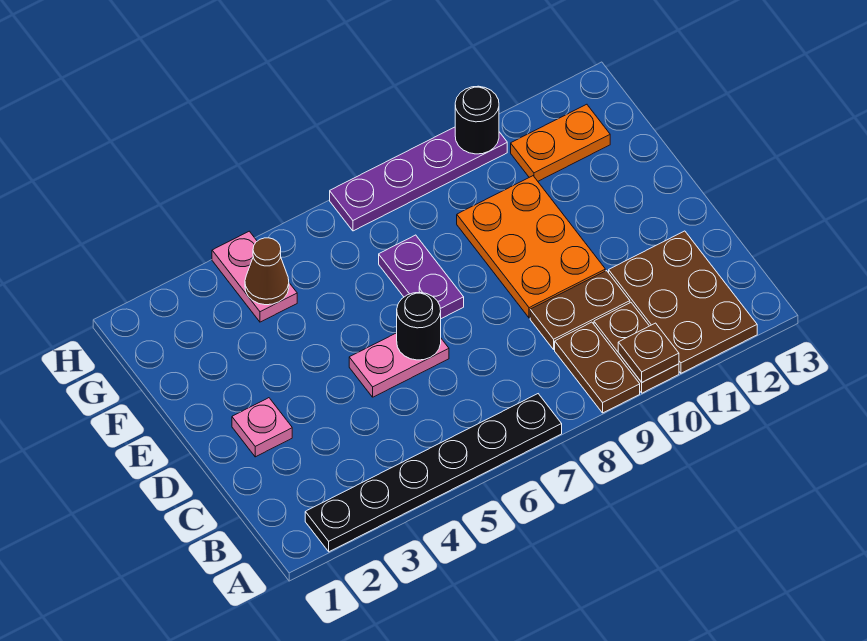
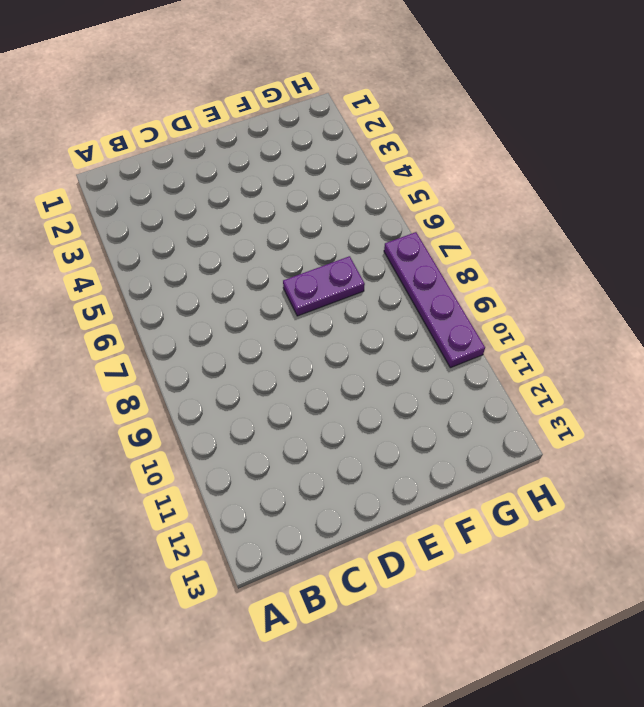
none -> black plate A2:A7 level 1
none -> brown plate A9:B9 level 1
none -> brown plate A10:B10 level 1

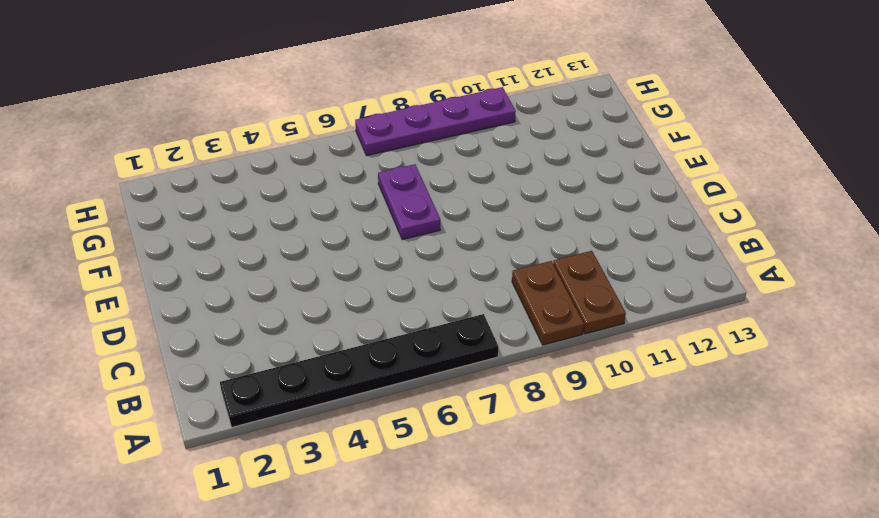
none -> brown plate A11:C12 level 1
none -> brown plate C9:C10 level 1
none -> pink plate D2 level 1

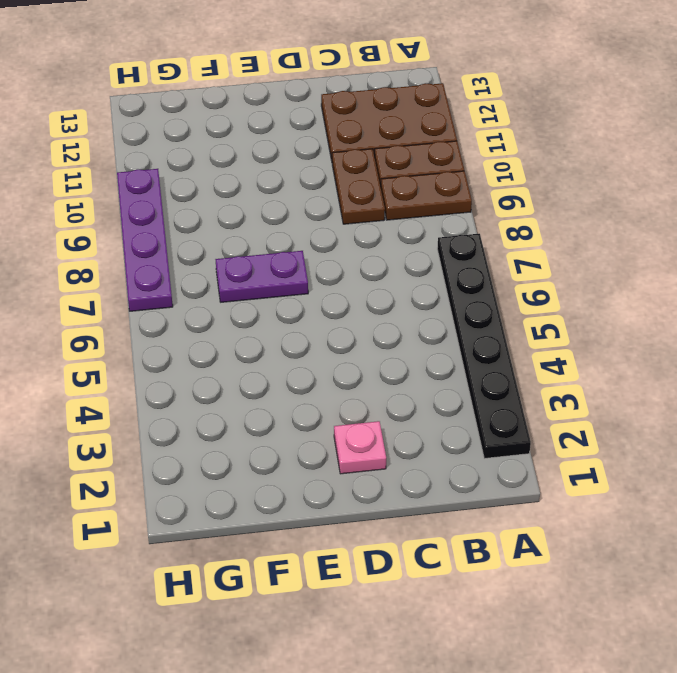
none -> pink plate D5:D6 level 1
none -> orange plate D9:F10 level 1
none -> pink plate G4:H4 level 1

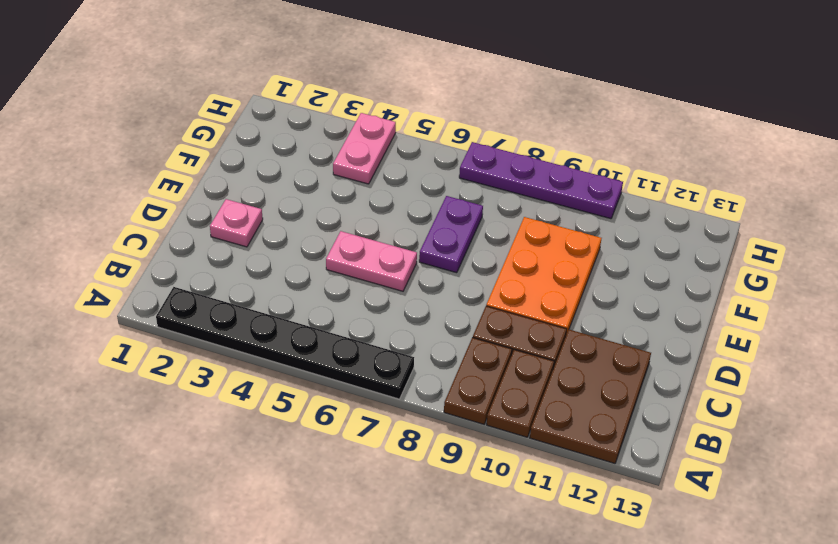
none -> orange plate G11:G12 level 1
none -> brown plate A10 level 2
none -> black round brick D6 level 2

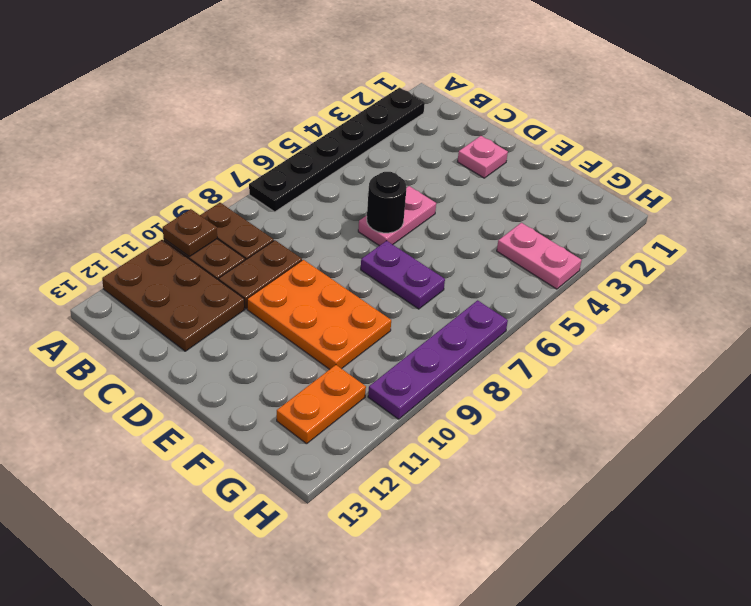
none -> brown cone G4 level 2
none -> black round brick H10 level 2

